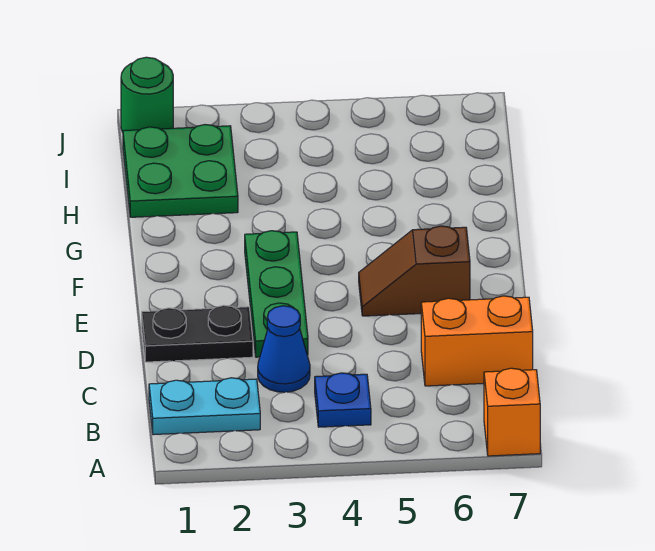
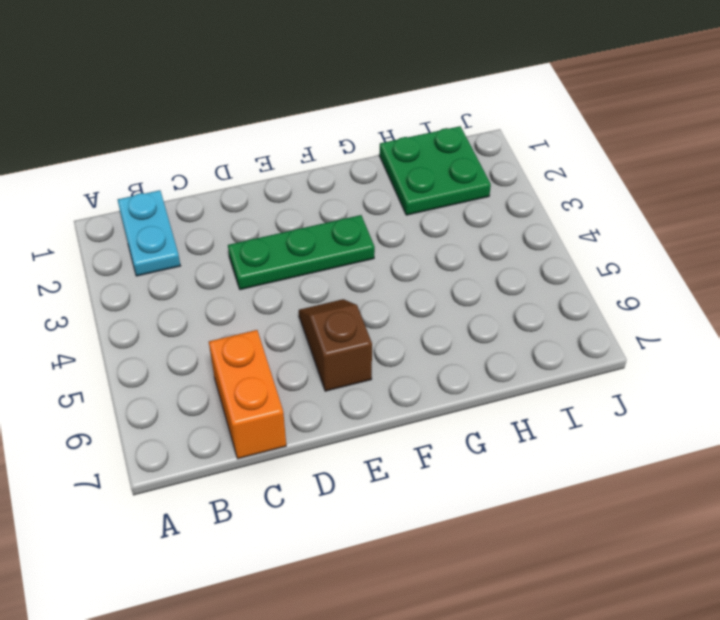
none -> orange brick A7 level 1
none -> blue plate B4 level 1

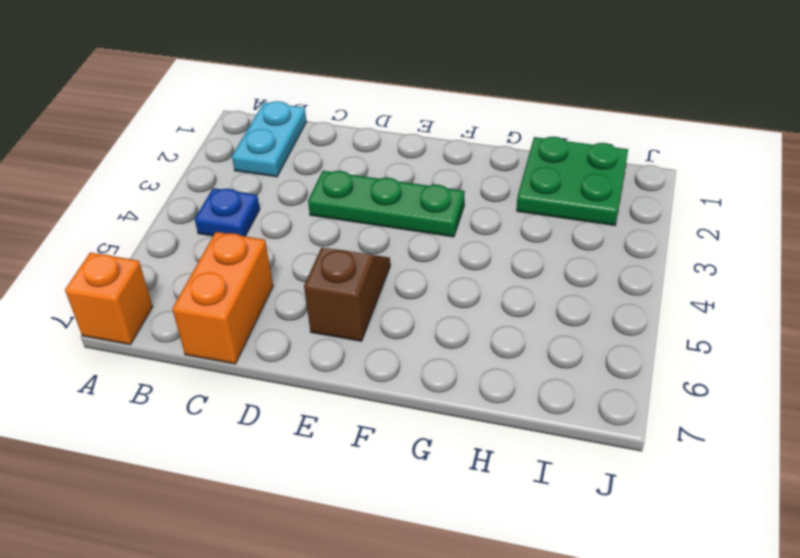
none -> blue cone C3 level 1
none -> black plate D1:D2 level 1

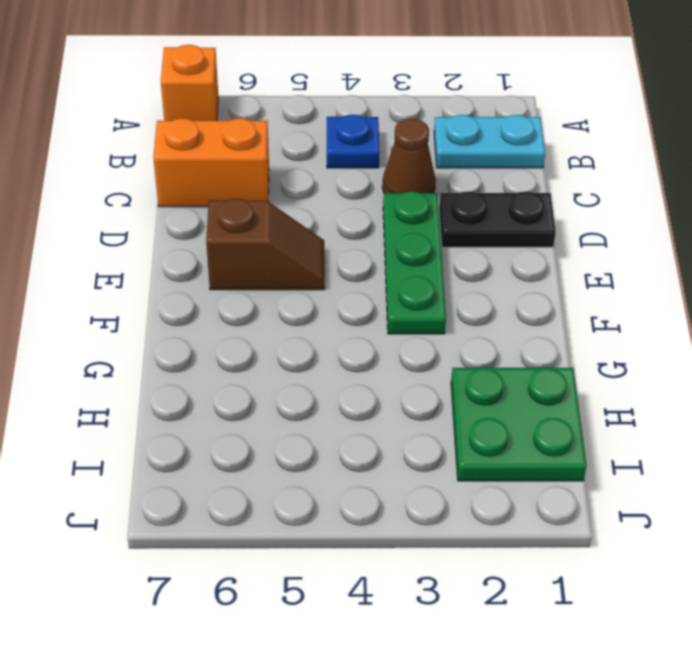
brown cone C3 level 1 -> blue cone C3 level 1
none -> green round brick J1 level 1

